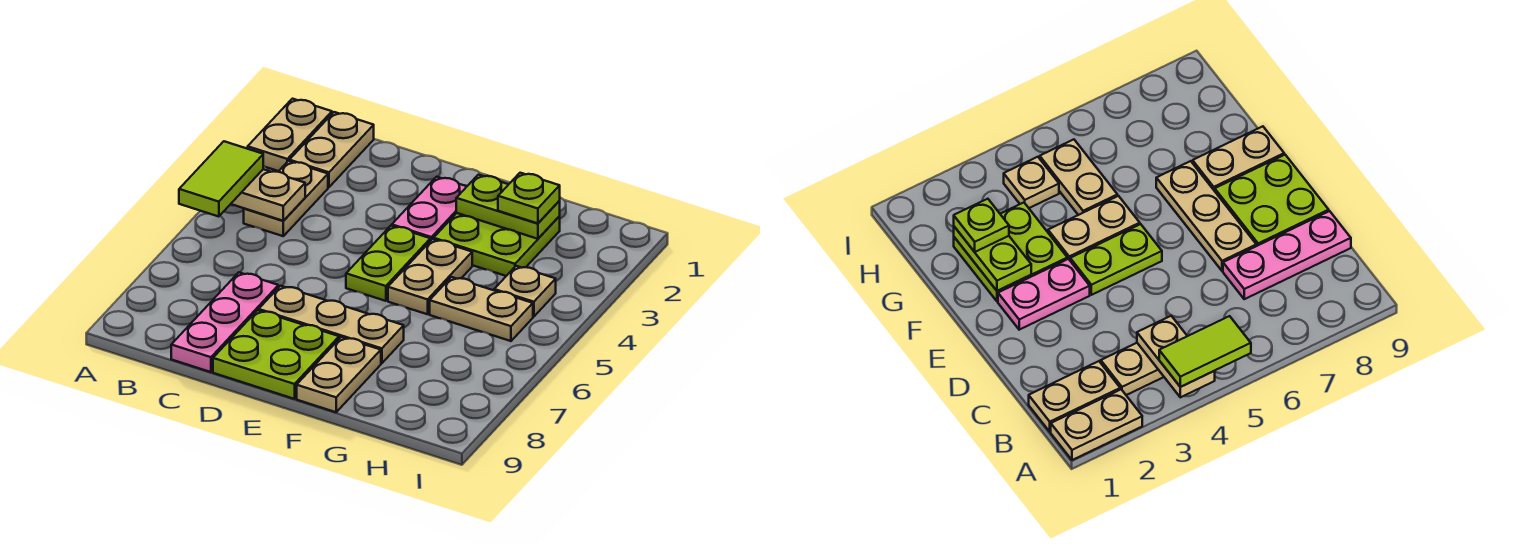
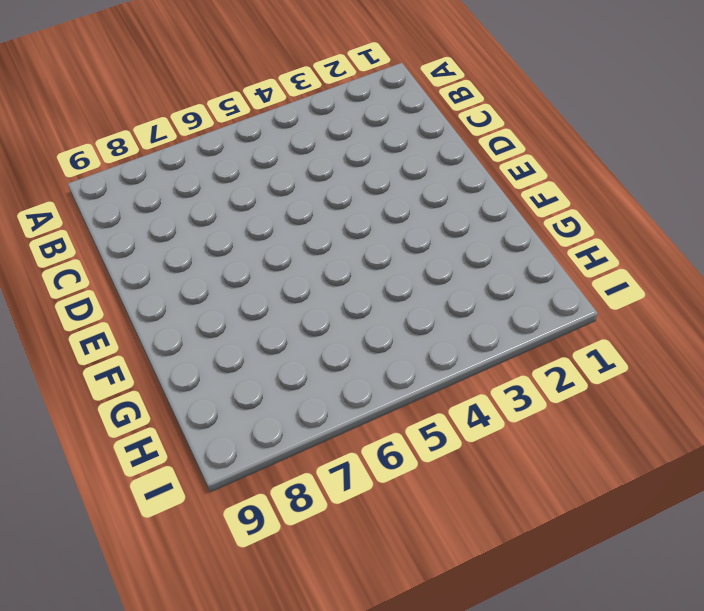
none -> tan plate A1:A2 level 1
none -> tan plate B1:B2 level 1
none -> tan plate B3:B4 level 1

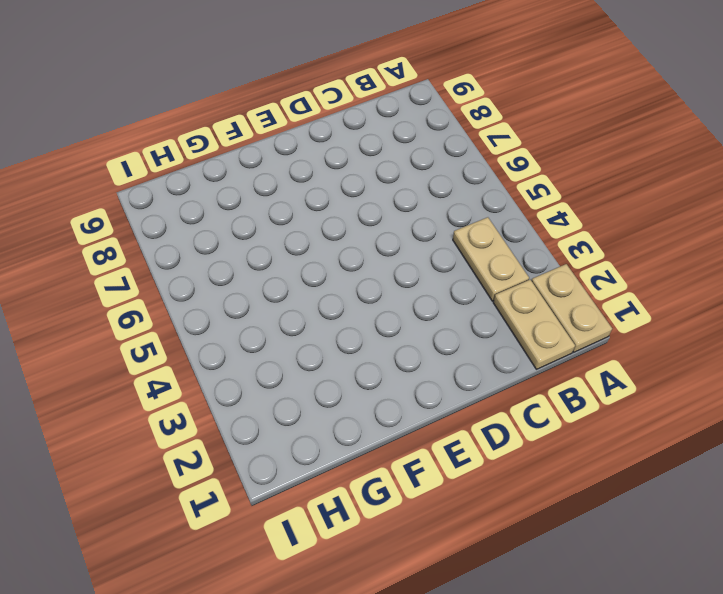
none -> pink plate C7:C9 level 1
none -> tan plate D7:F7 level 1
none -> lime plate D8:E9 level 1

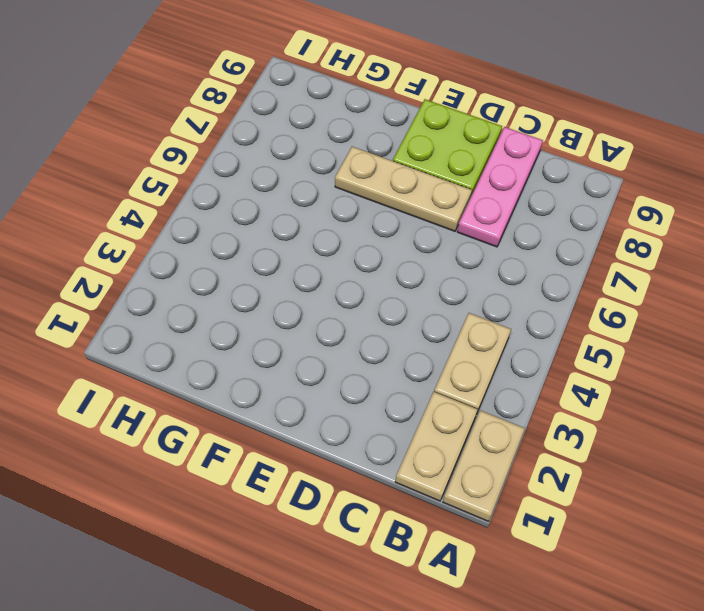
none -> pink plate E2:E3 level 1
none -> lime plate E4:E5 level 1
none -> lime plate F2:G3 level 1

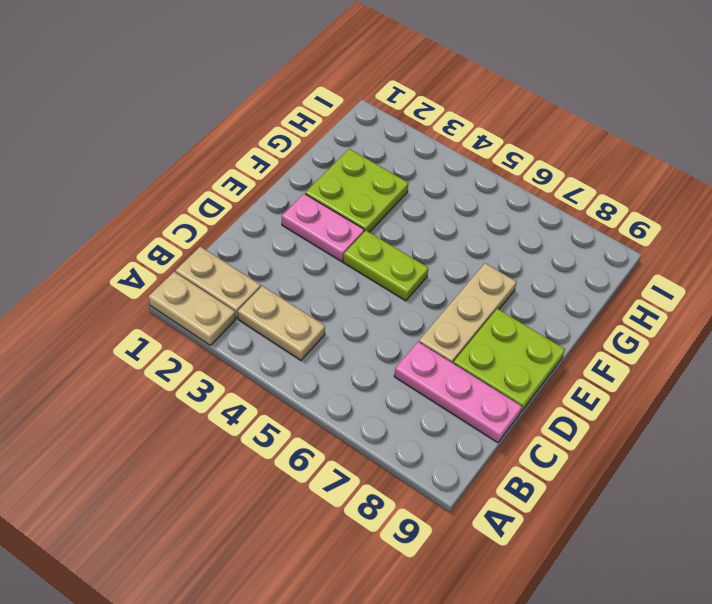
none -> tan plate F4:F5 level 1
none -> tan plate F8:F9 level 1
none -> tan plate G5:H5 level 1

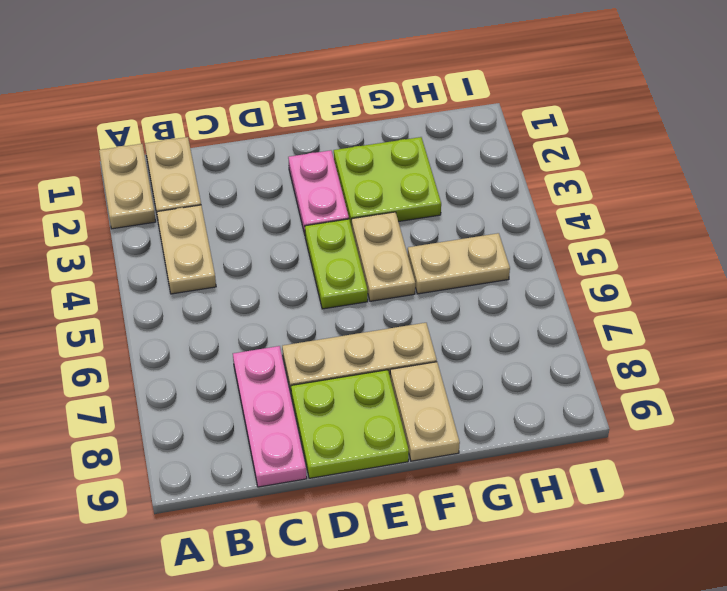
none -> tan plate H4 level 1
none -> tan plate A4:B4 level 2
none -> lime plate F2:G2 level 2

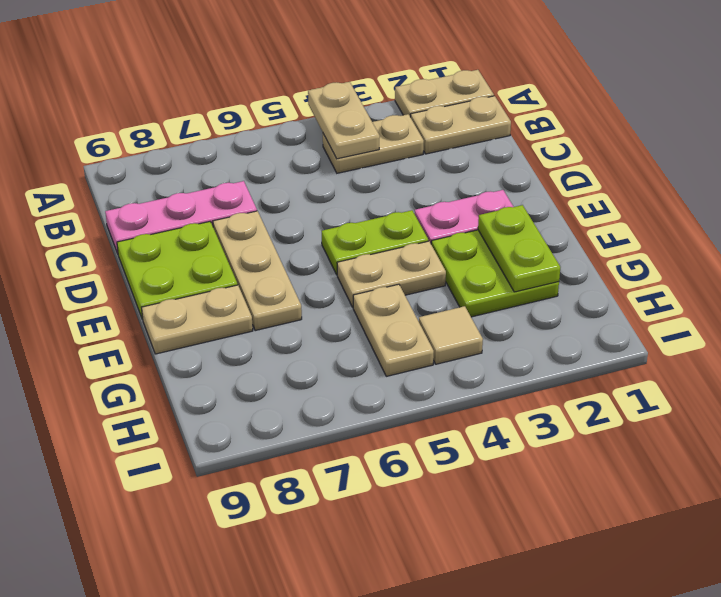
tan tile H4 level 1 -> tan plate H4 level 1
none -> lime tile A4:A5 level 3
none -> lime plate G2 level 3

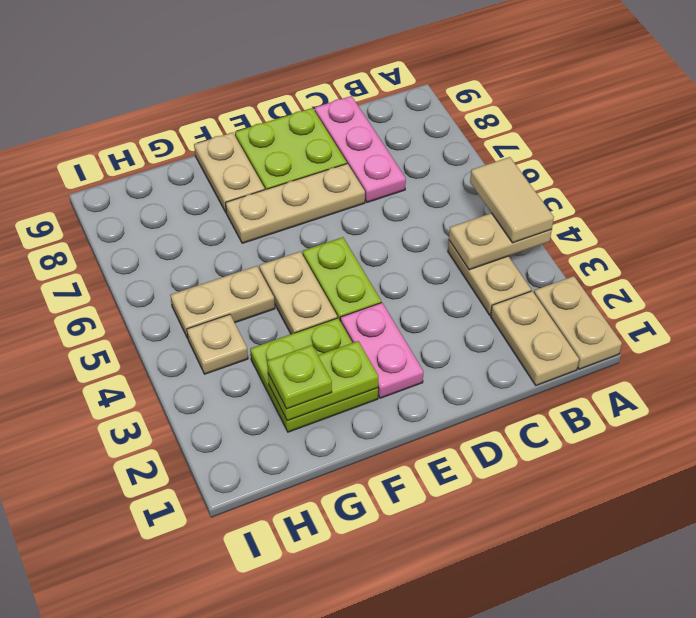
tan tile A4:A5 level 3 -> lime tile A4:A5 level 3

